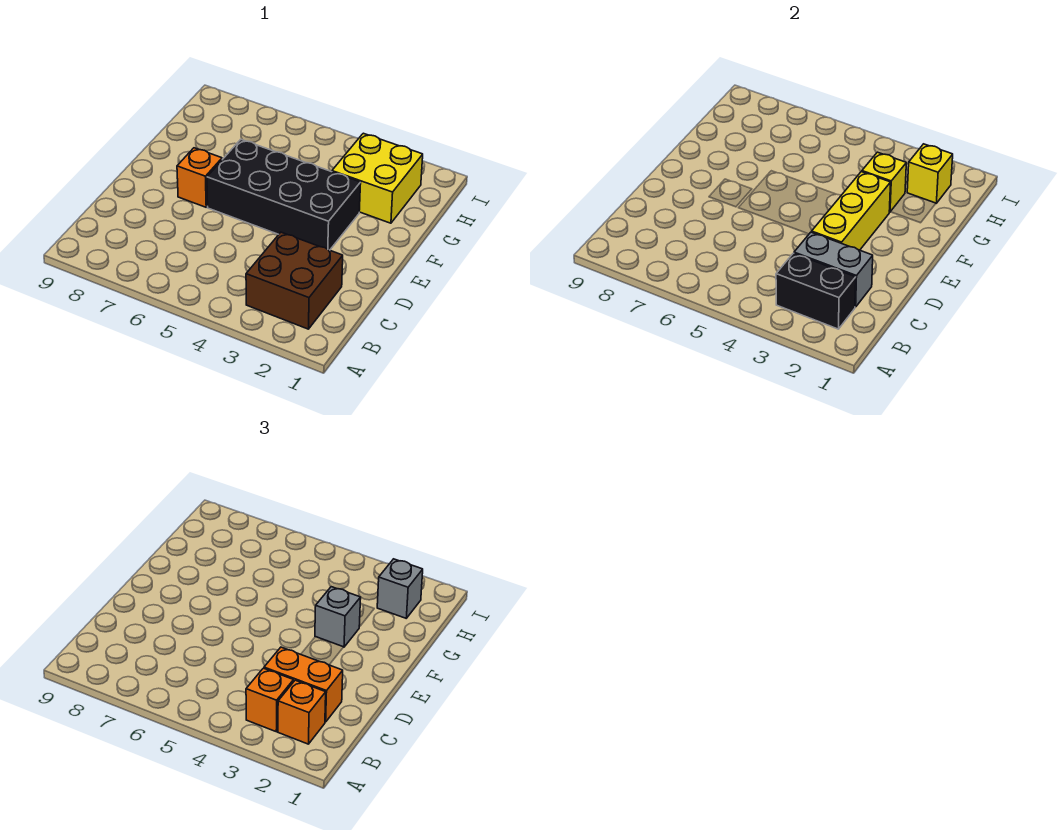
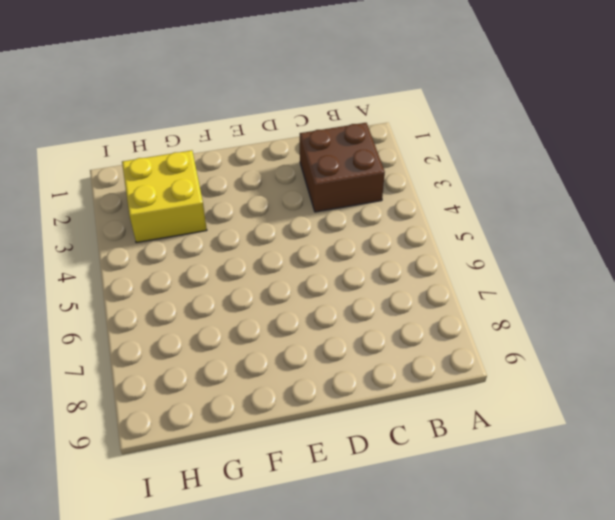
none -> black brick E3:F6 level 1
none -> orange brick E7 level 1
none -> black brick B2:B3 level 2

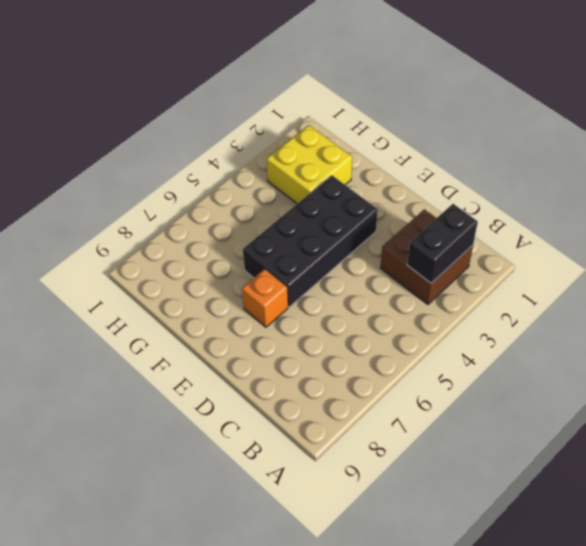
none -> grey brick C2:C3 level 2
none -> yellow brick D3:F3 level 2
none -> yellow brick G3 level 2

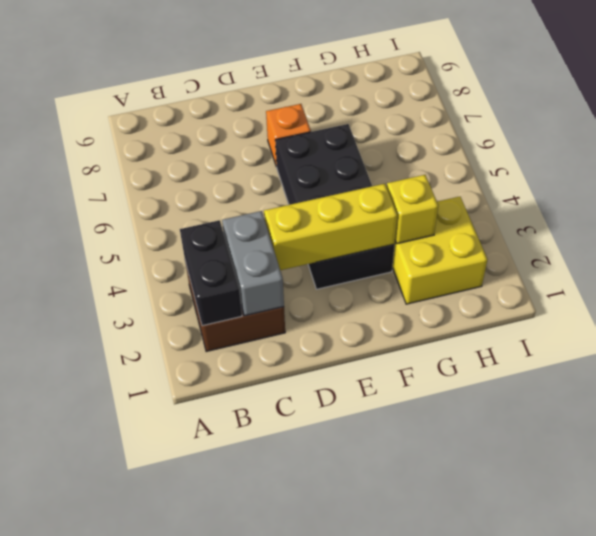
none -> yellow brick H2 level 2
none -> orange brick B2 level 3
none -> orange brick B3 level 3

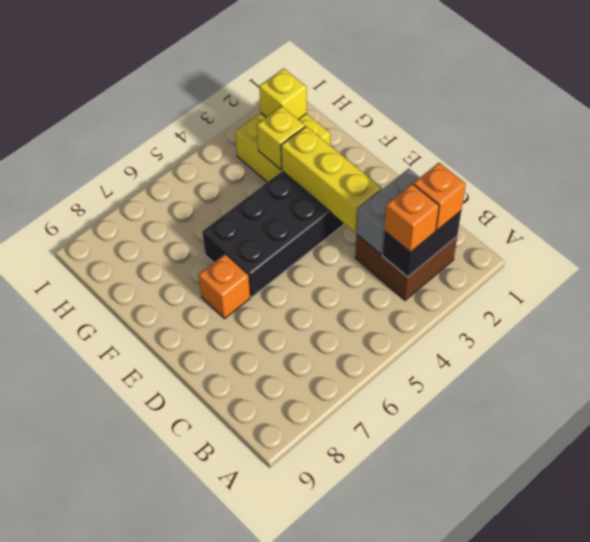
none -> orange brick C2:C3 level 3
none -> grey brick F3 level 3
none -> grey brick H2 level 3

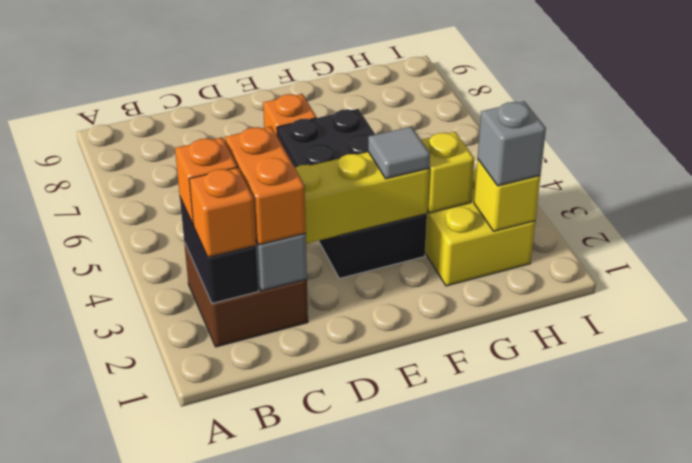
grey tile F3 level 3 -> grey brick F3 level 3

